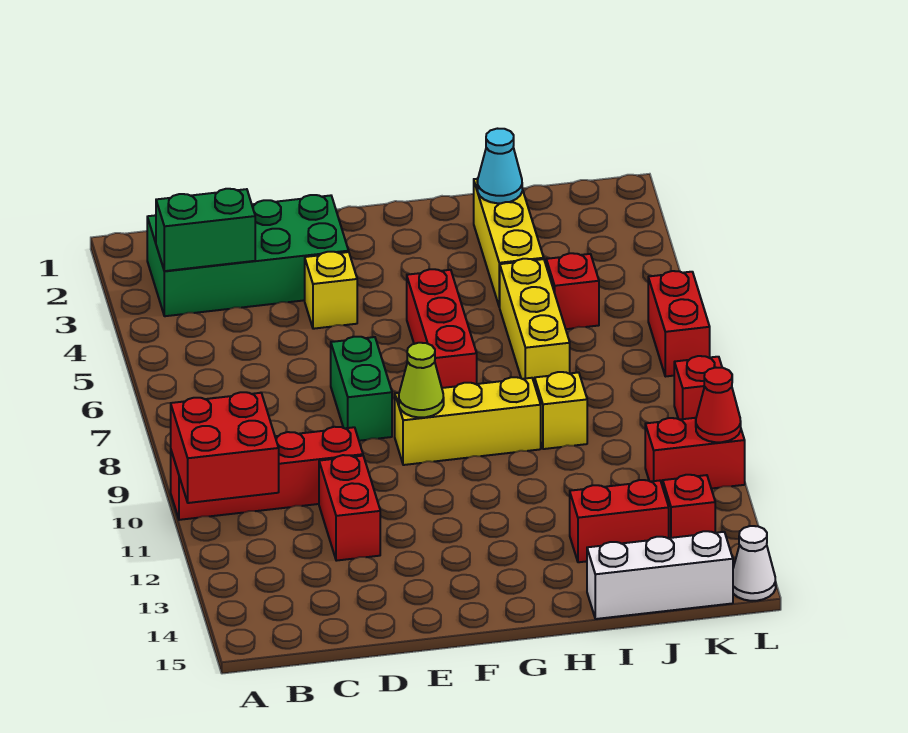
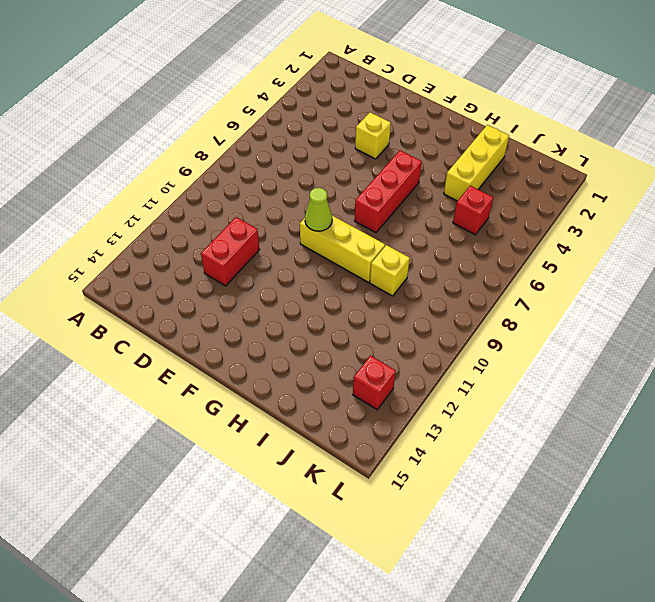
none -> red brick A10:D10 level 1
none -> green brick B2:E3 level 1
none -> green brick E7:E8 level 1

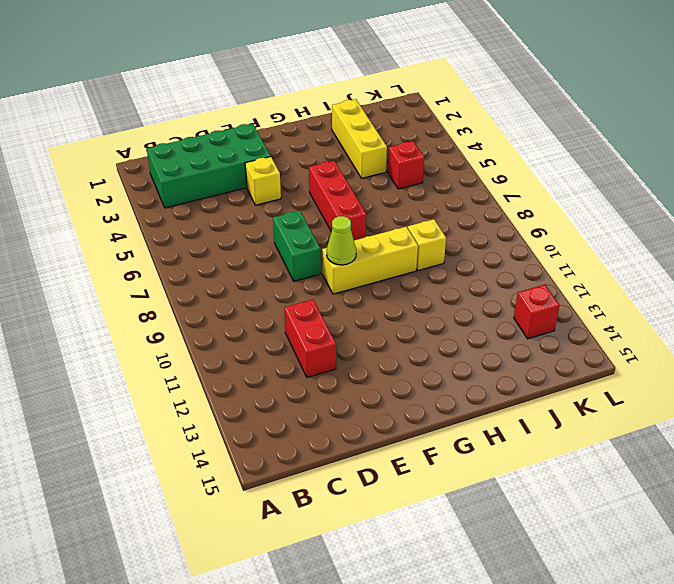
none -> red brick A10:D10 level 1
none -> yellow brick I5:I7 level 1
none -> red brick I13:J13 level 1

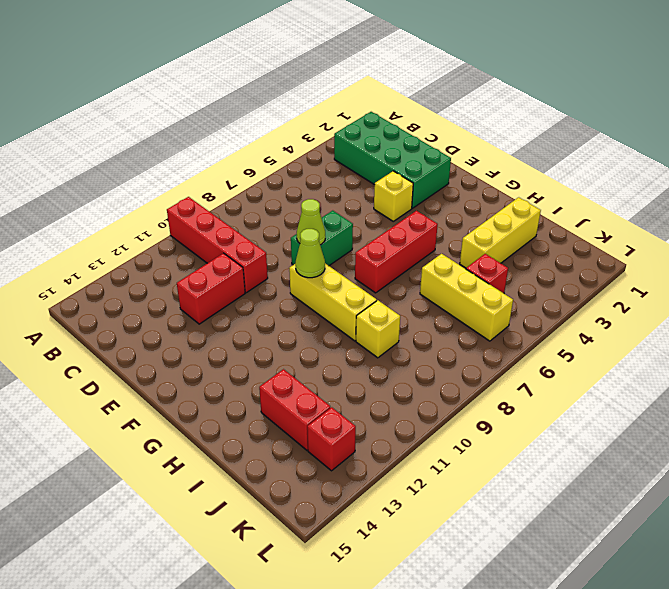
lime cone E8 level 2 -> none
yellow brick I6:K6 level 1 -> yellow brick I5:I7 level 1
none -> white brick I15:K15 level 1
none -> red brick K11:L11 level 1
none -> red brick L6:L7 level 1

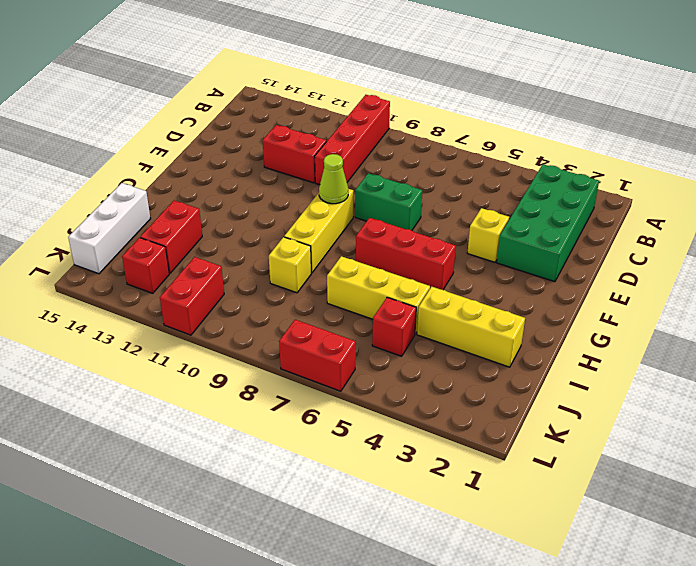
none -> red brick L9 level 1
none -> white cone L15 level 1
none -> red brick A10:B11 level 2

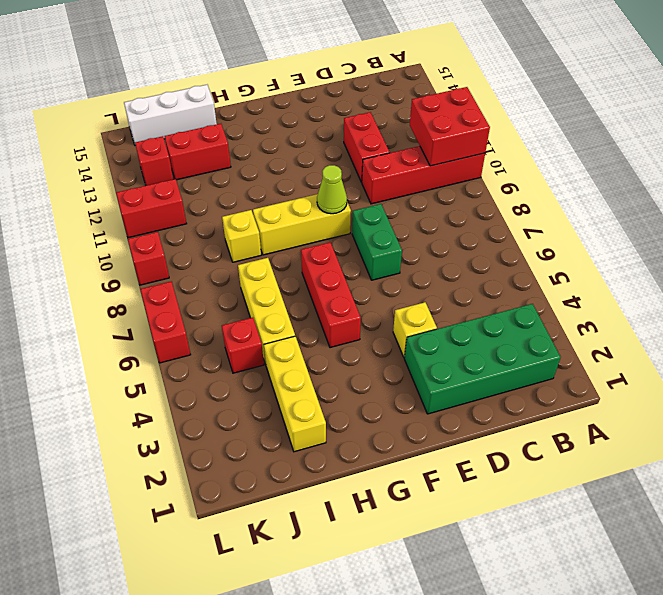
none -> white cone L15 level 1
none -> green brick B3:C3 level 2
none -> cyan cone I2 level 2

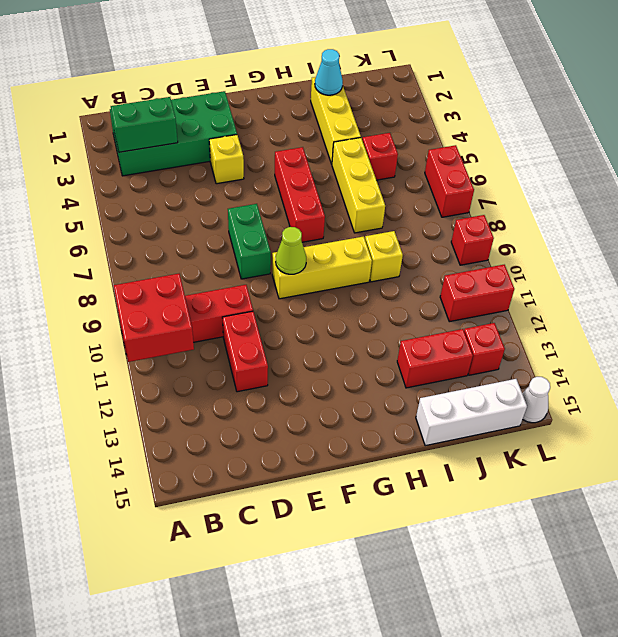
none -> red cone L11 level 2

